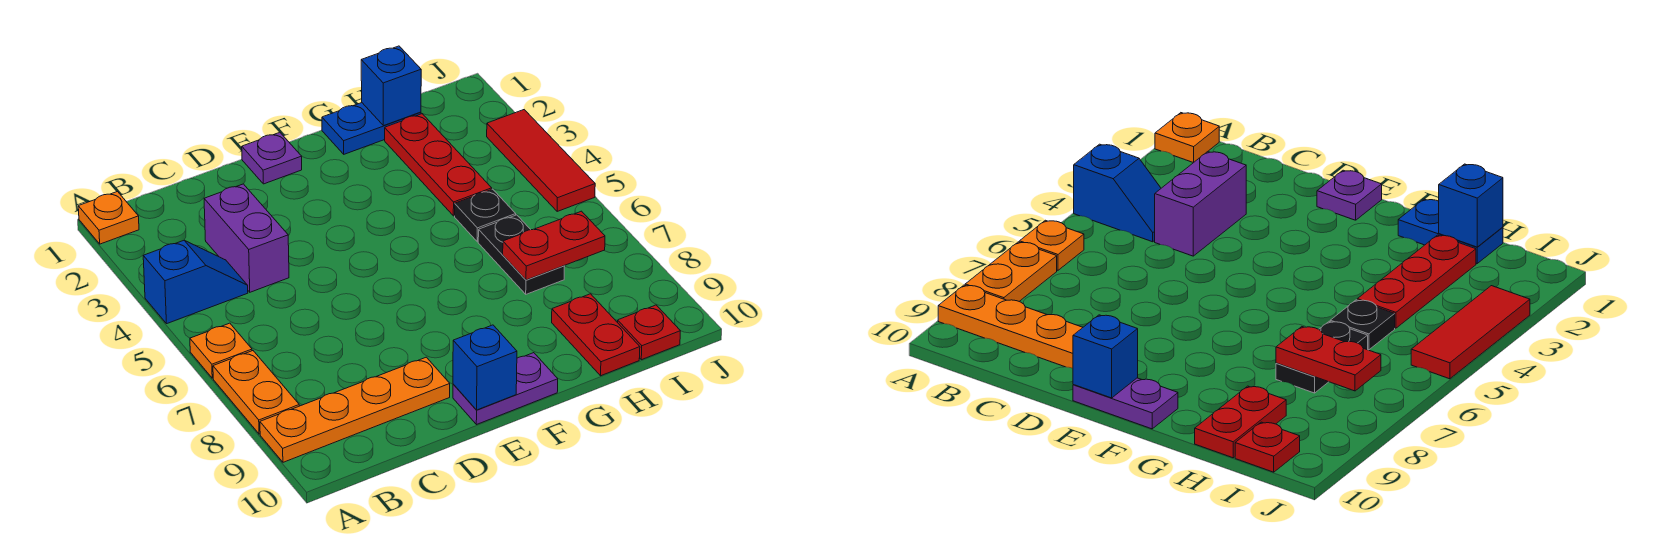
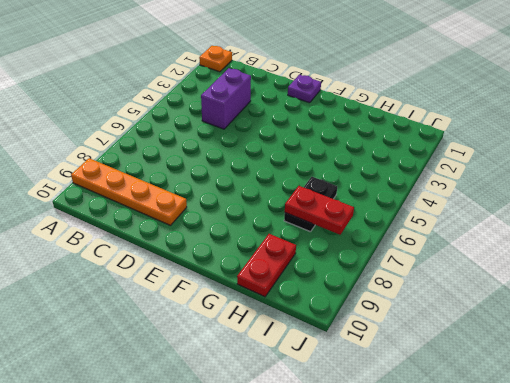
none -> blue slope A4:B4 level 1 top A
none -> orange plate A6 level 1
none -> orange plate A7:A8 level 1

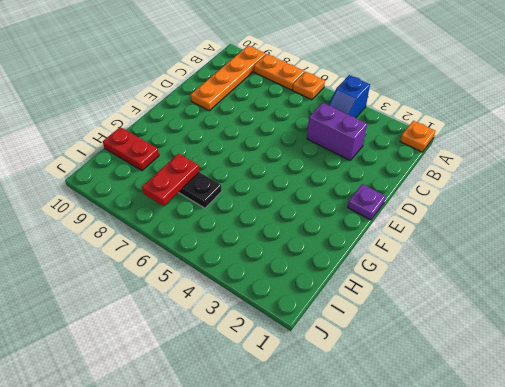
none -> purple plate E10:F10 level 1
none -> blue plate G1:H1 level 1
none -> red plate H2:H4 level 1

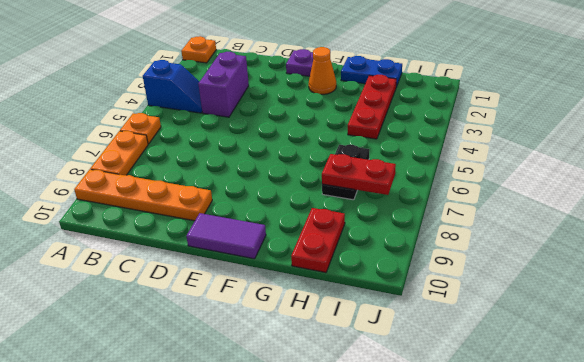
purple tile E10:F10 level 1 -> purple plate E10:F10 level 1
orange cone F2 level 1 -> none
none -> black plate H5 level 1
none -> red plate I10 level 1
none -> red tile J3:J5 level 1

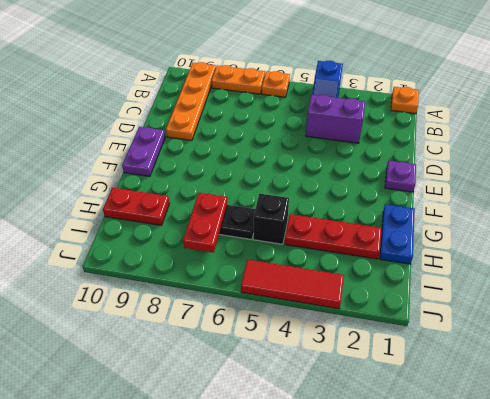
black brick H5 level 1 -> black plate H5 level 1
none -> red plate I10 level 1
none -> blue brick E10 level 2
none -> blue brick H1 level 2

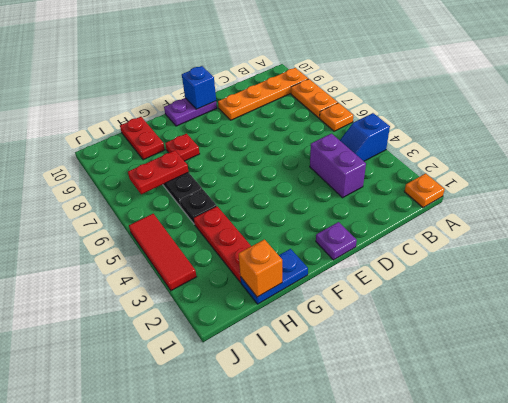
red plate G8 level 1 -> red plate I10 level 1
orange brick H1 level 2 -> blue brick H1 level 2

